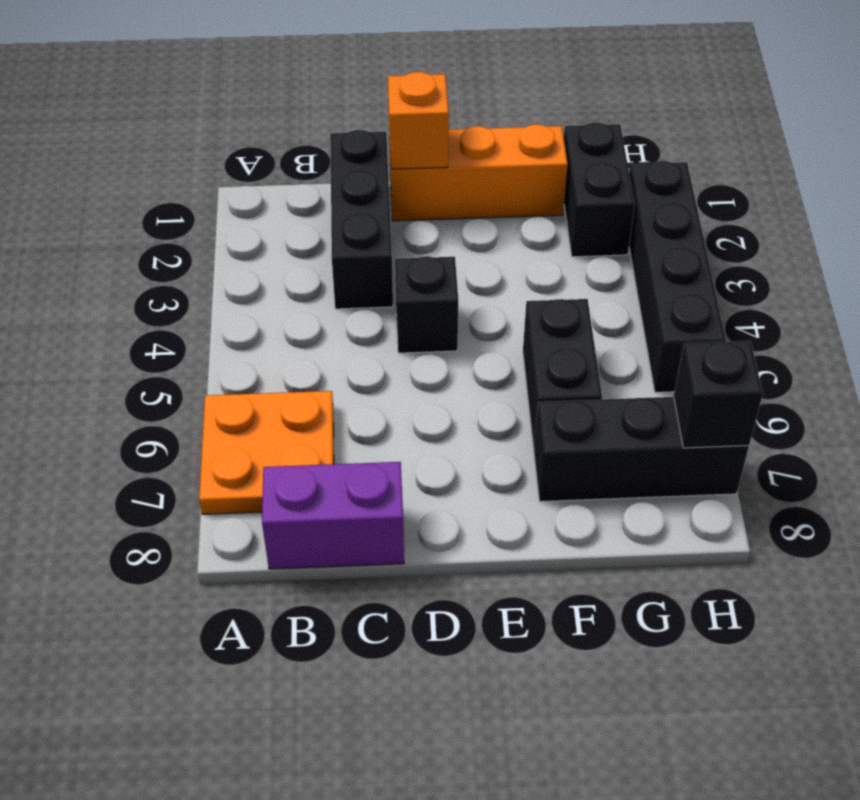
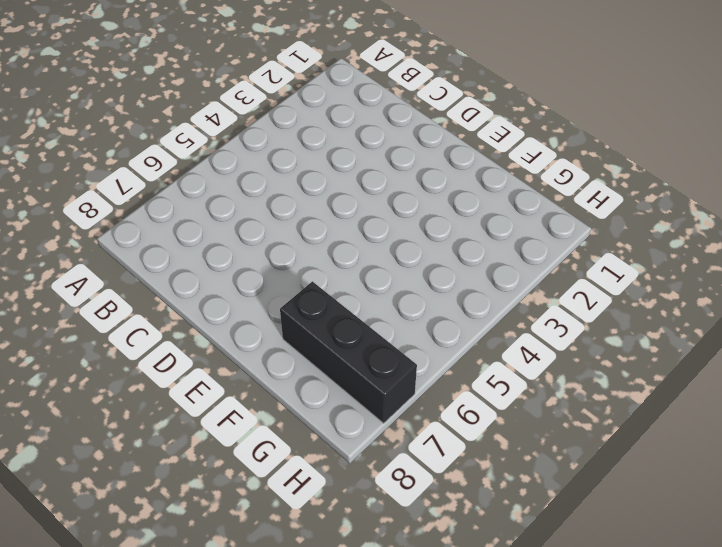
none -> orange plate A6:B7 level 1
none -> purple brick B8:C8 level 1

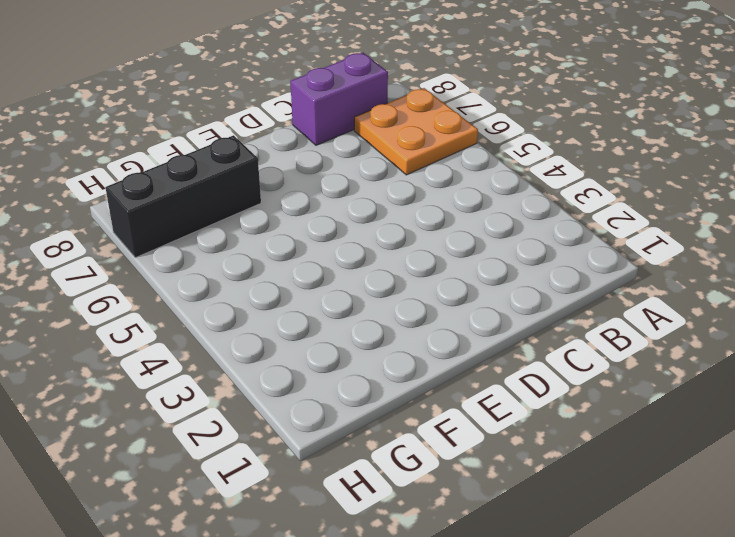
none -> black brick C1:C3 level 1
none -> orange brick D1:F1 level 1

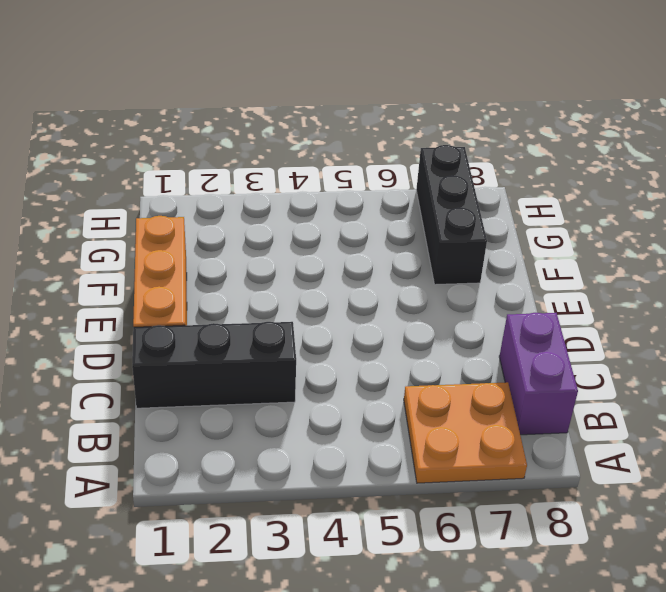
none -> black brick D4 level 1
none -> black brick F5:F6 level 1

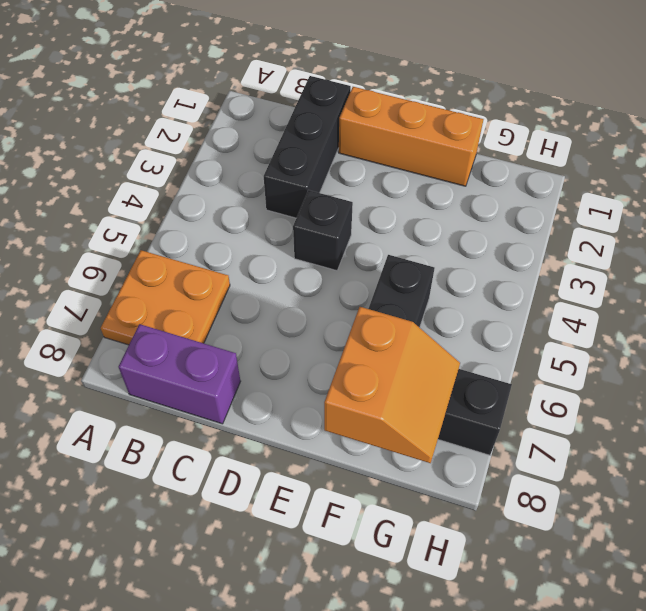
orange slope F7:G8 level 2 top F -> none
none -> black brick G1:G2 level 1
none -> black brick H2:H5 level 1

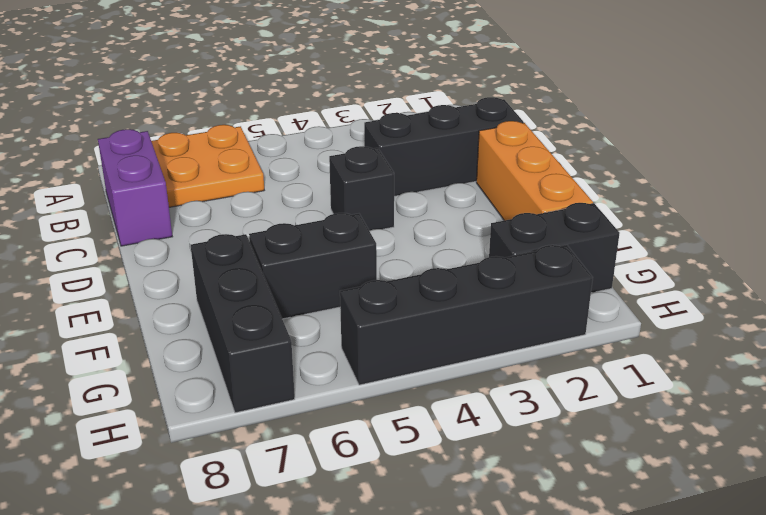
none -> orange brick D1 level 2
none -> black brick H7 level 2

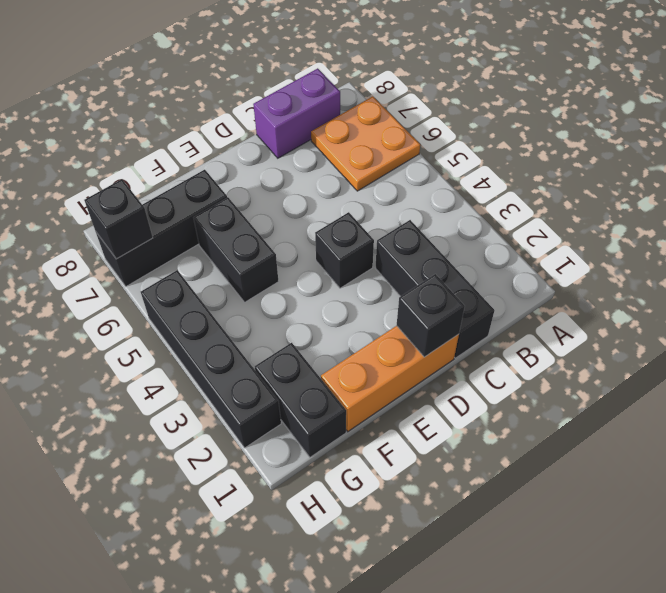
black brick D1 level 2 -> orange brick D1 level 2

